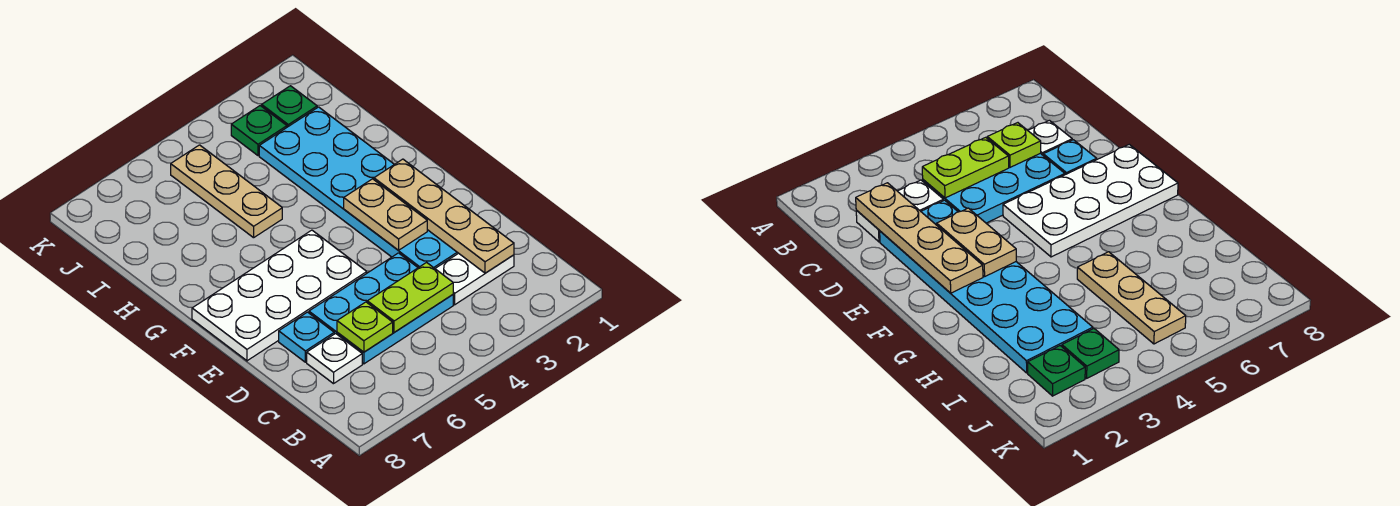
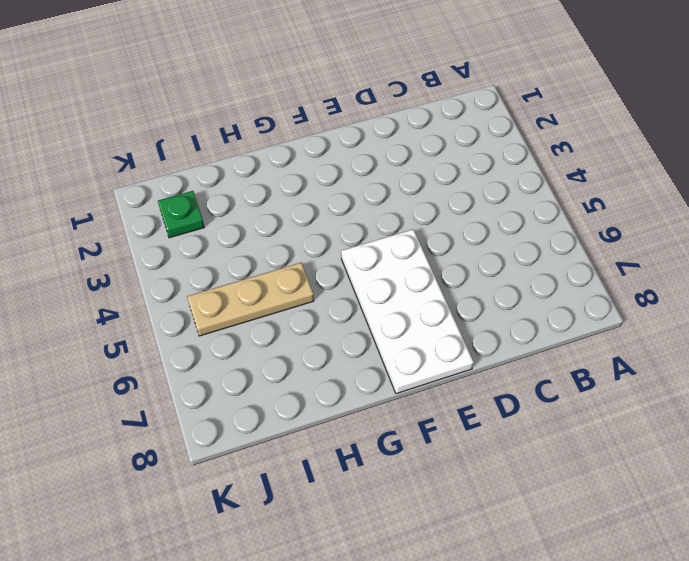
none -> white plate C2:C3 level 1
none -> cyan plate C4:D6 level 1
none -> white plate C7 level 1

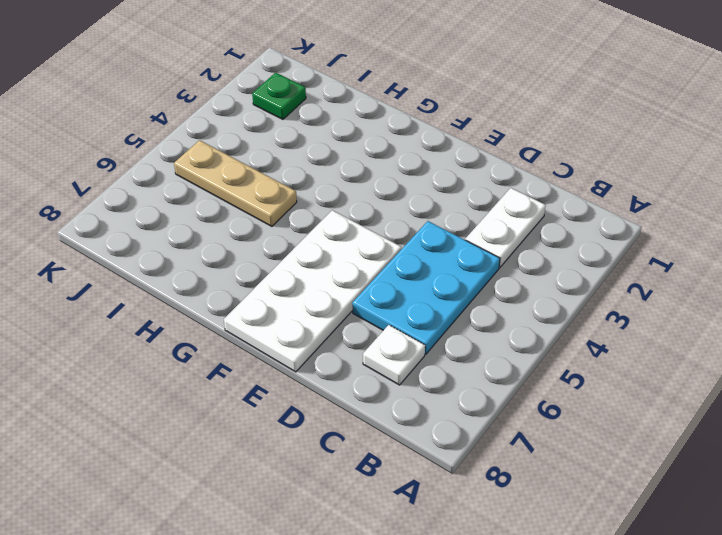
none -> cyan plate D2:I3 level 1
none -> cyan plate D7 level 1
none -> green plate J3 level 1

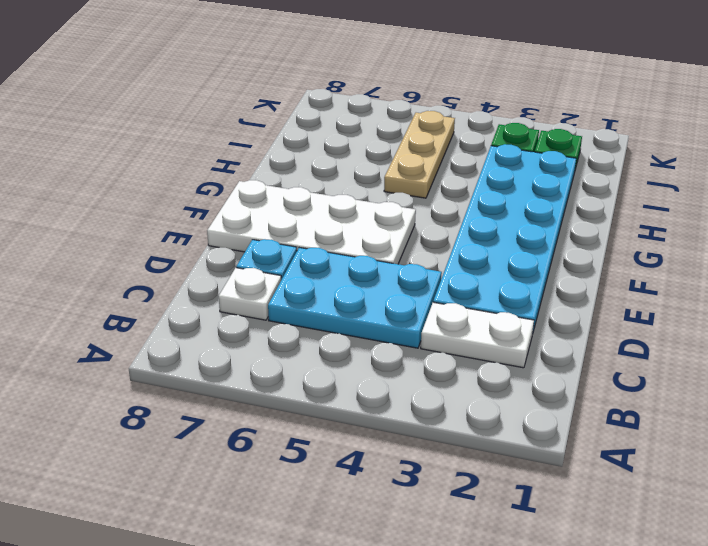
none -> tan plate C2:F2 level 2
none -> lime plate C4:C5 level 2
none -> lime plate C6 level 2

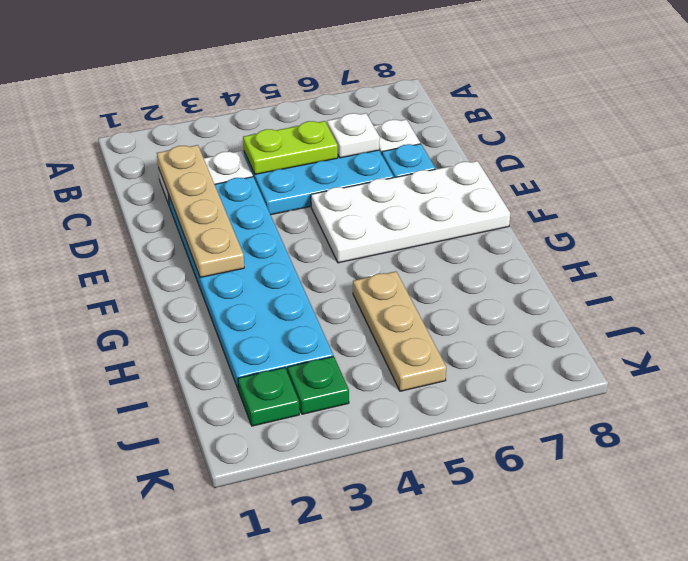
white plate C6 level 2 -> lime plate C6 level 2
none -> tan plate E3:F3 level 2

